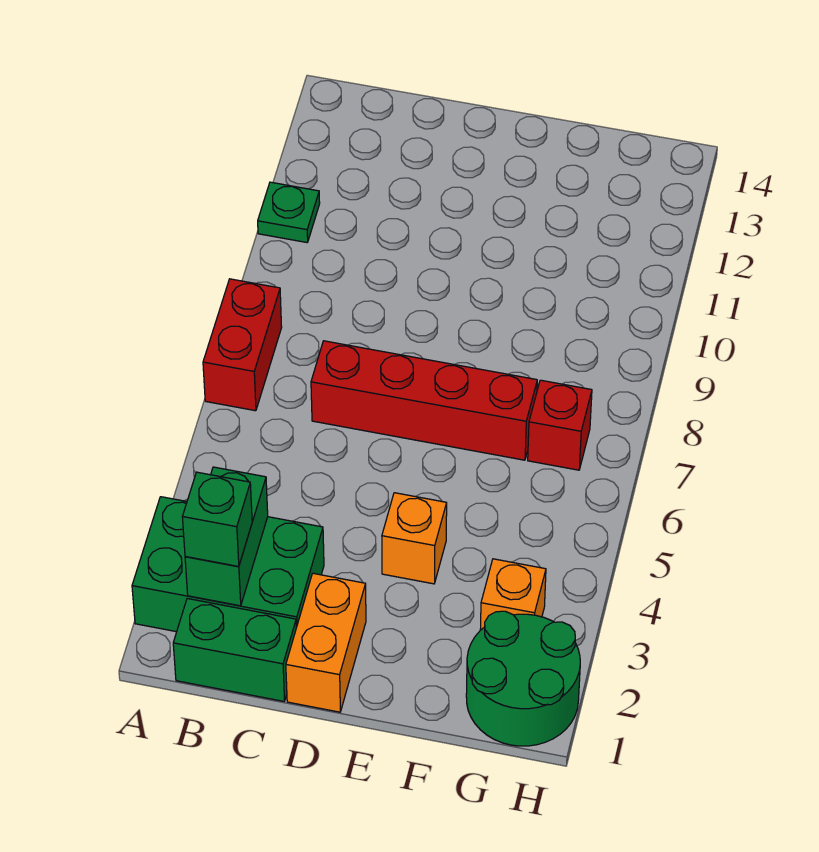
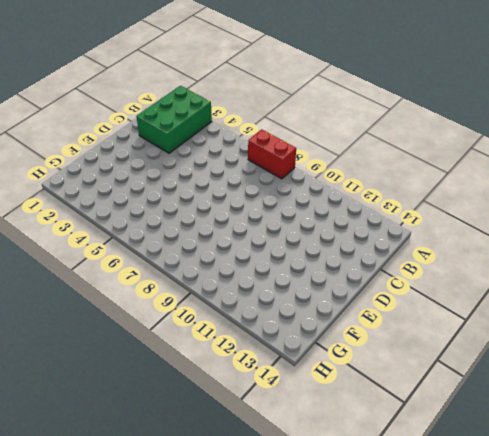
none -> green plate A11 level 1
none -> green brick B1:C1 level 1
none -> red brick C7:F7 level 1

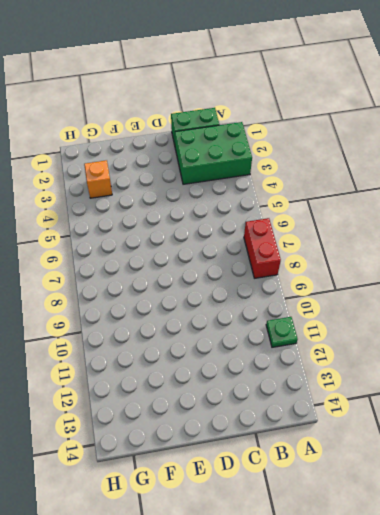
none -> red brick C7:F7 level 1
none -> orange brick D1:D2 level 1
none -> orange brick E4 level 1

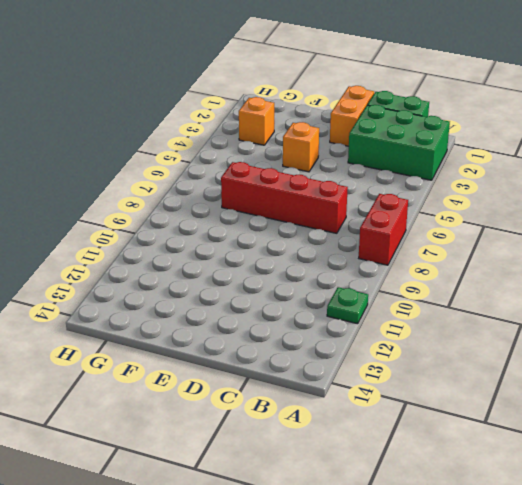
none -> green round brick G1:H2 level 1
none -> red brick G7 level 1
none -> green brick B2:B3 level 2

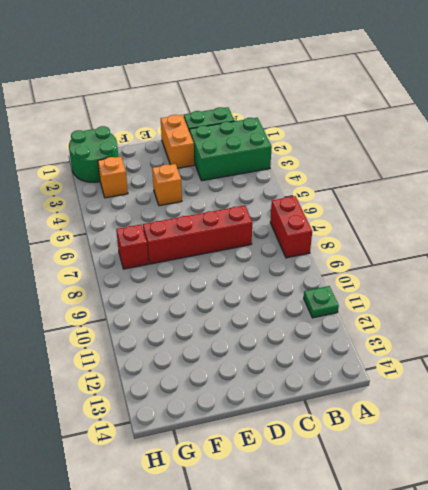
none -> green brick B2:B3 level 2
none -> green brick B2 level 3

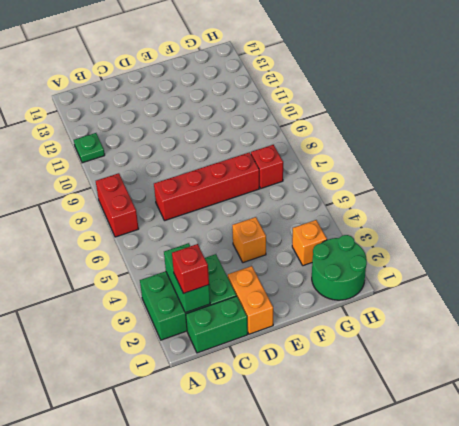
red brick B2 level 3 -> green brick B2 level 3

